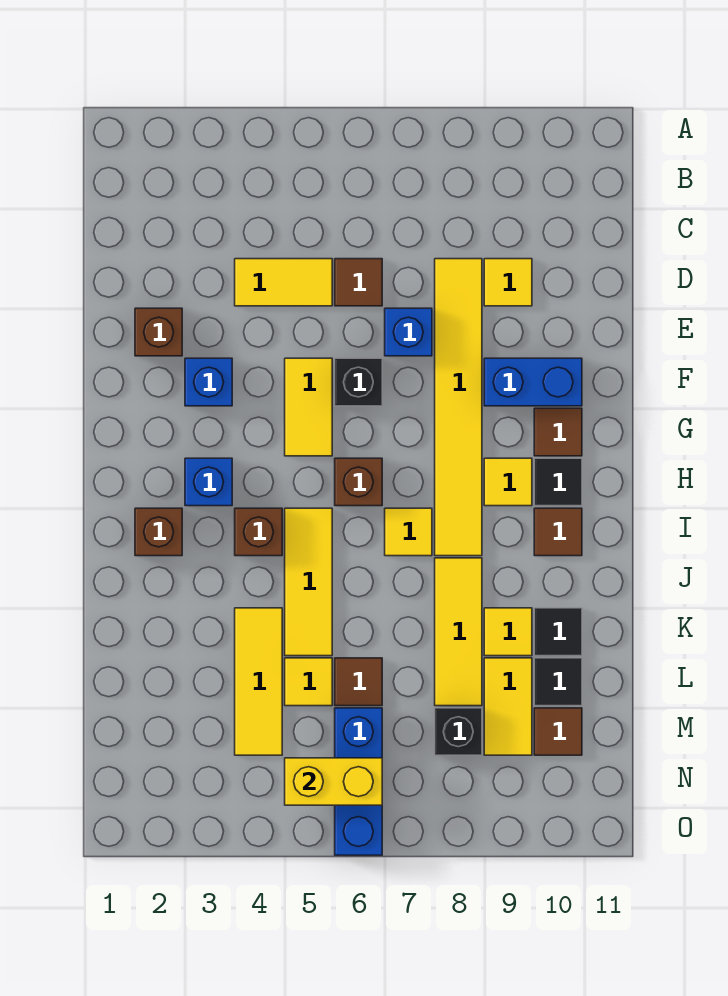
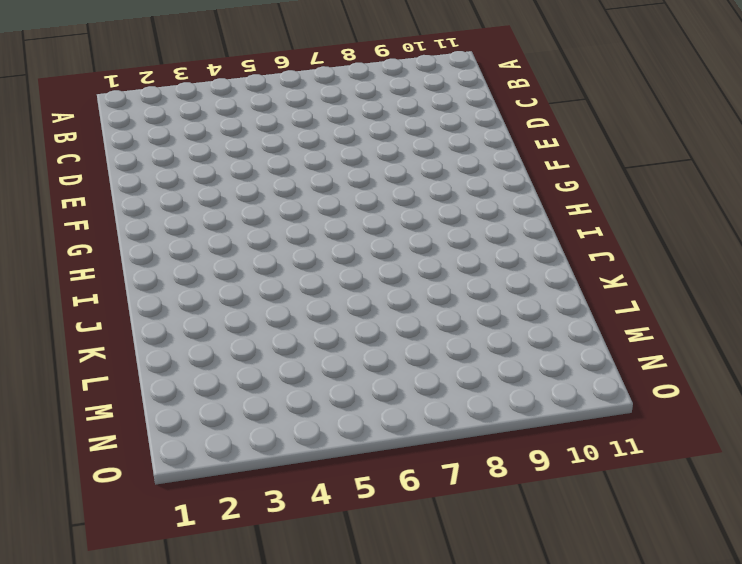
none -> yellow tile D4:D5 level 1
none -> brown tile D6 level 1
none -> yellow tile D8:I8 level 1
none -> yellow tile D9 level 1

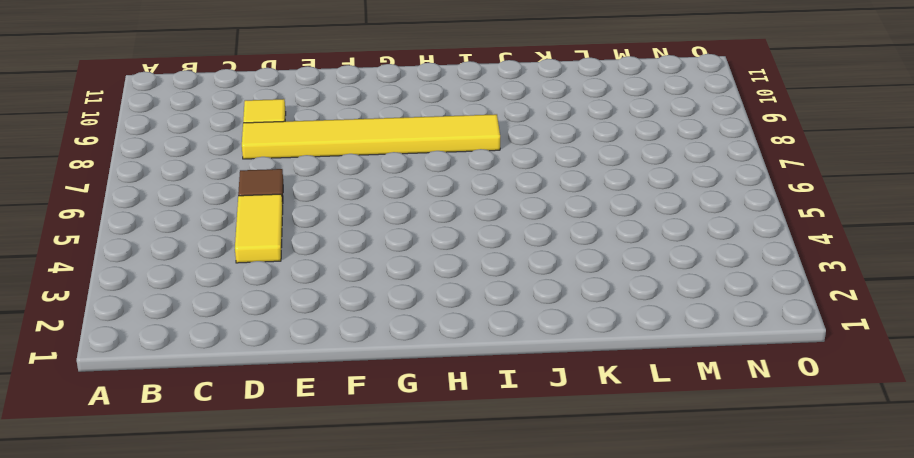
none -> brown brick E2 level 1
none -> blue brick E7 level 1
none -> blue brick F3 level 1
none -> yellow tile F5:G5 level 1

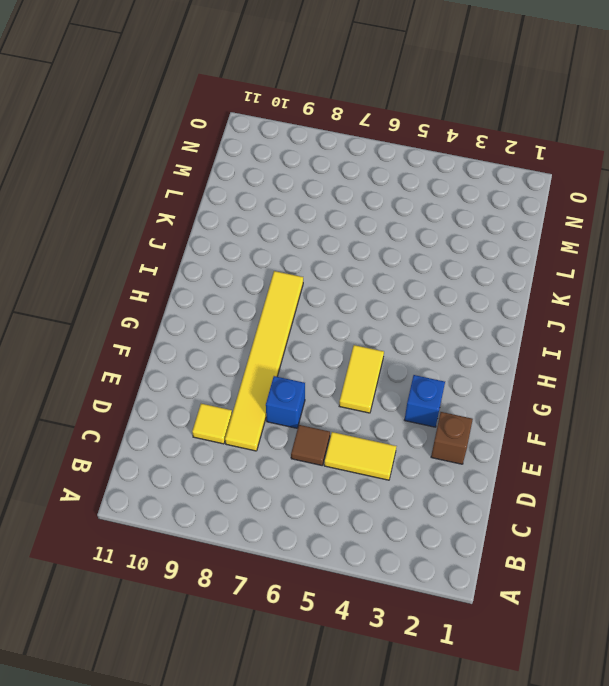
none -> black brick F6 level 1
none -> blue brick F9:F10 level 1
none -> brown tile G10 level 1
none -> blue brick H3 level 1

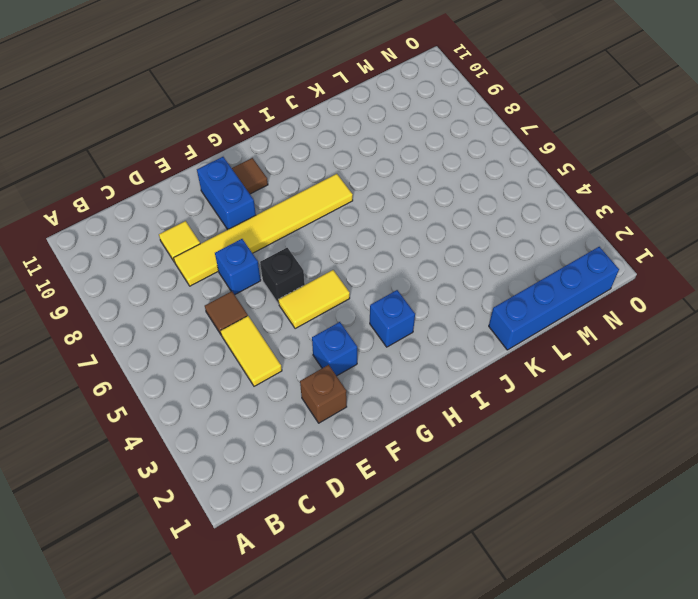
blue brick K1:N1 level 1 -> none
none -> brown brick H6 level 1
none -> yellow tile H9 level 1
none -> black tile H10 level 1
none -> brown brick I2 level 1

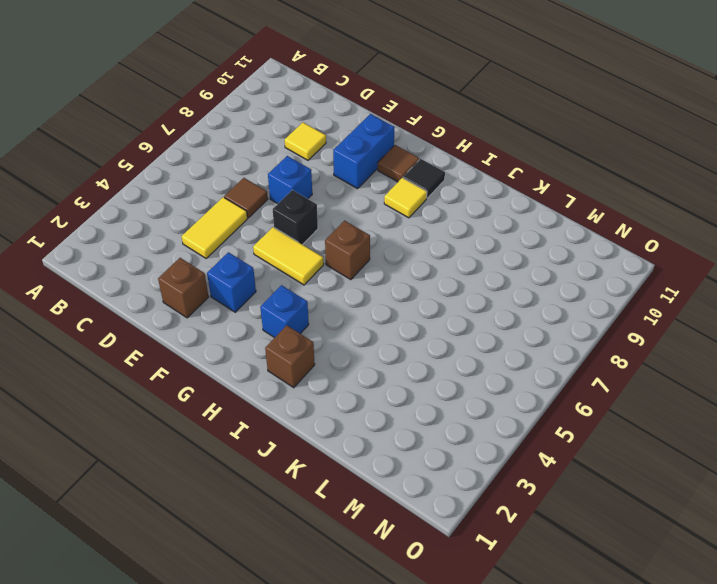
none -> yellow tile D8:I8 level 1
none -> brown brick I4 level 1
none -> yellow tile I5:K5 level 1
none -> yellow tile I7 level 1

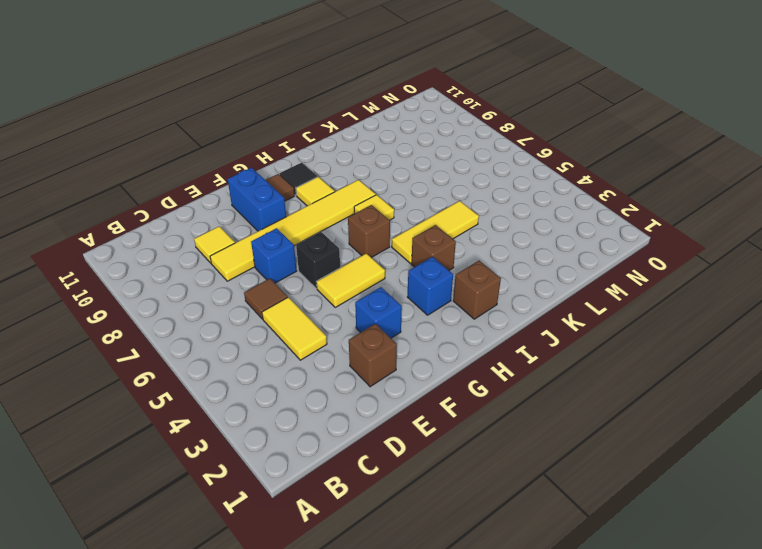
none -> brown tile I10 level 1
none -> yellow tile J8:L8 level 1
none -> yellow tile K4:M4 level 1
none -> yellow tile K9 level 1

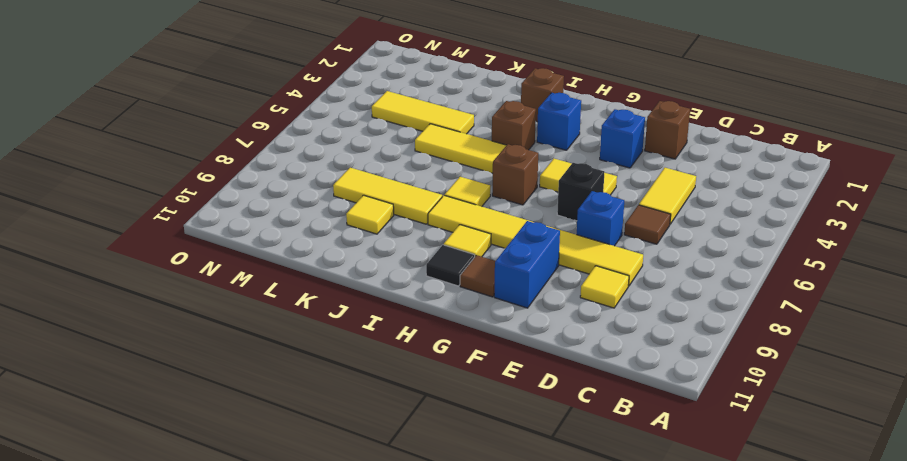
none -> brown tile I10 level 1
none -> black tile K10 level 1
none -> yellow tile L5 level 1
none -> brown tile L6 level 1

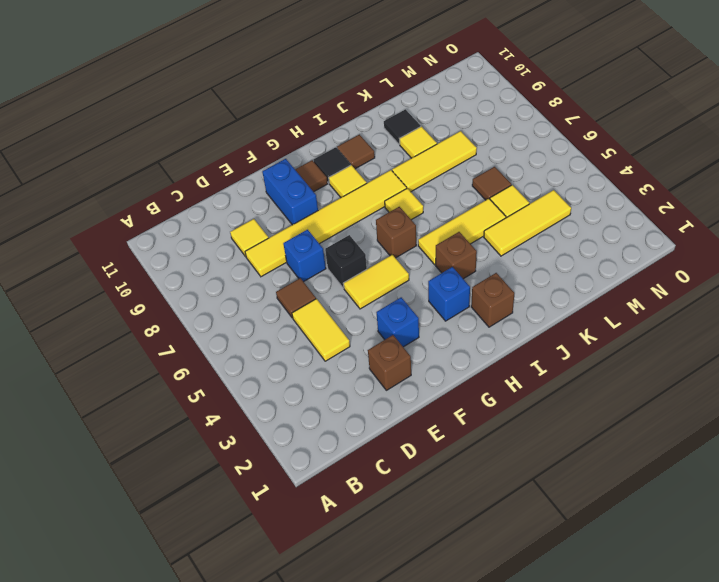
none -> yellow tile L9:M9 level 1
none -> black tile L10 level 1
none -> blue brick M6:O6 level 1
none -> black brick M8 level 1

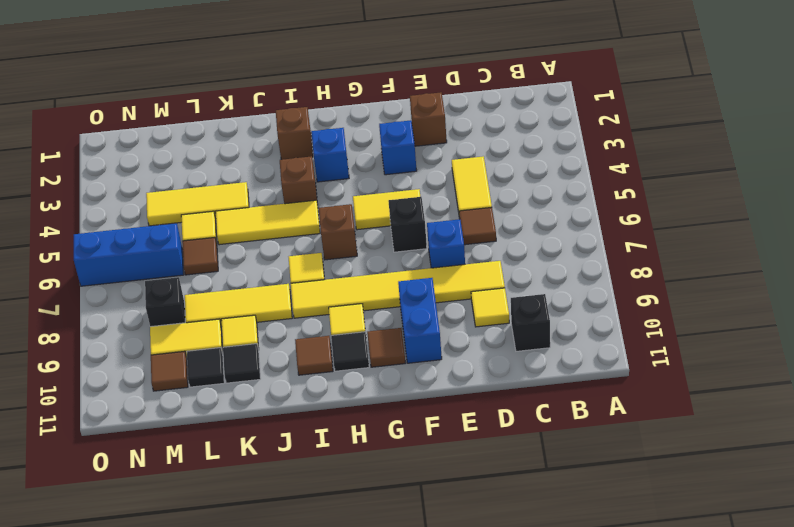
black brick C10 level 1 -> none
none -> yellow brick N5:N6 level 2

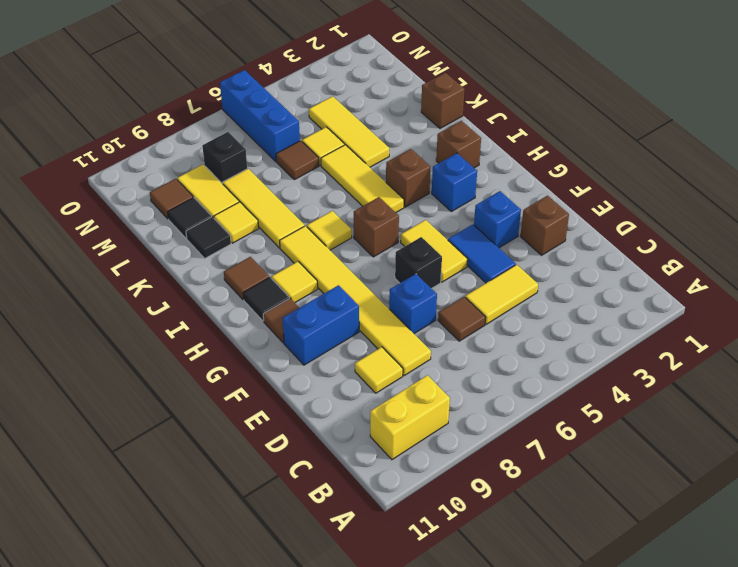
yellow brick B9:B10 level 1 -> yellow brick N5:N6 level 2
blue tile E4:F4 level 1 -> none
brown brick K1 level 1 -> none

